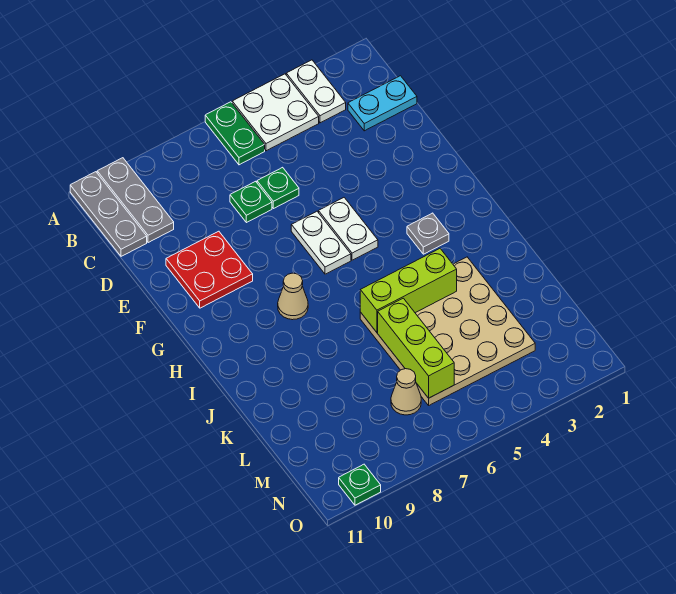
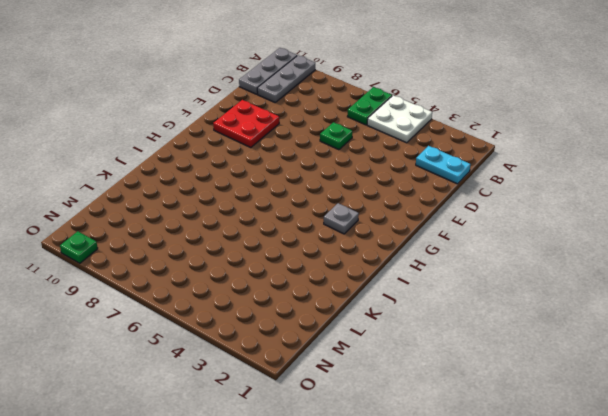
none -> white plate A3:B3 level 1
none -> green plate D7 level 1
none -> white plate F5:G5 level 1

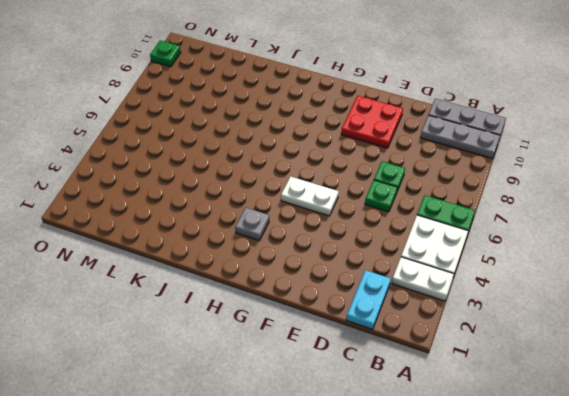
none -> white plate F6:G6 level 1
none -> tan cone H8 level 1
none -> tan plate J3:M6 level 1

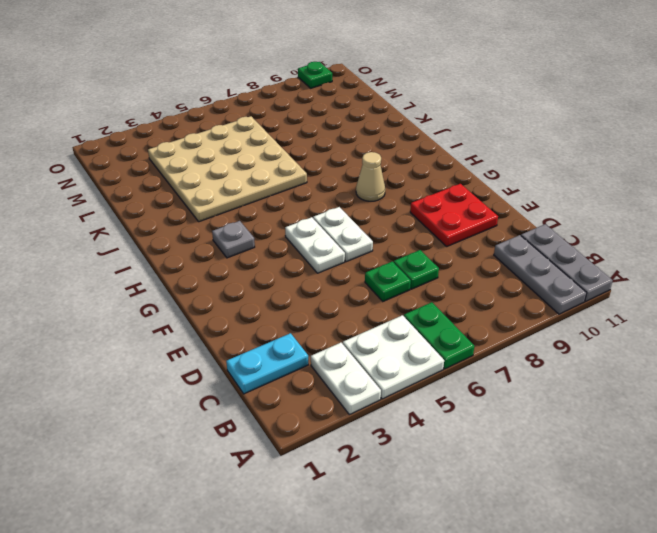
none -> tan cone M7 level 1
none -> lime brick J4:J6 level 2
none -> lime brick K6:M6 level 2

